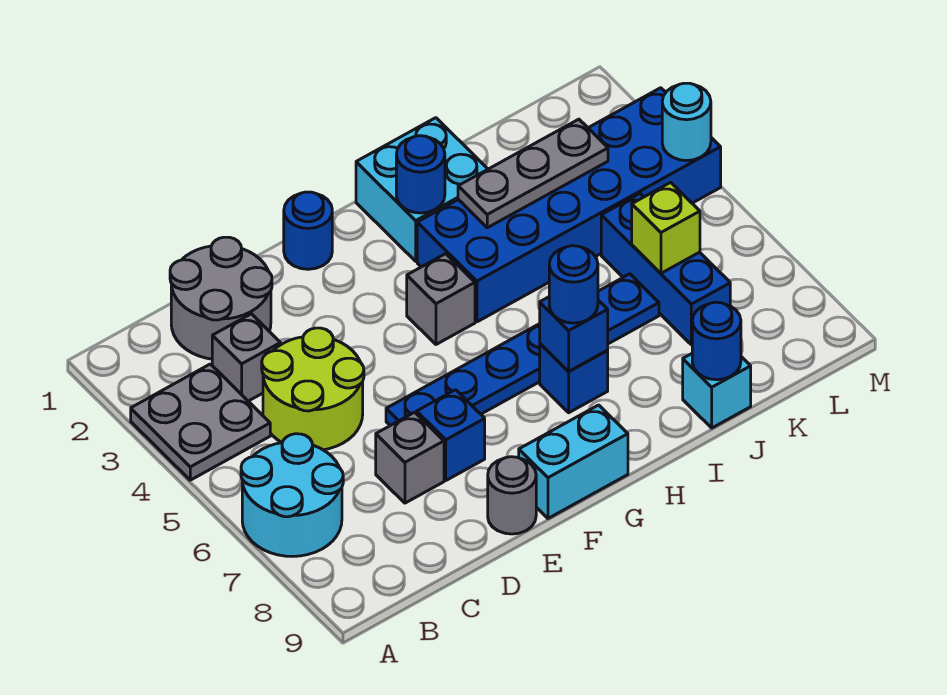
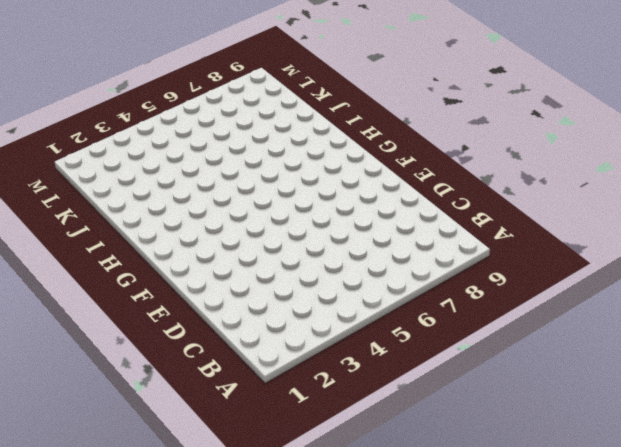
none -> grey plate A3:B4 level 1
none -> cyan round brick A6:B7 level 1
none -> grey round brick C1:D2 level 1

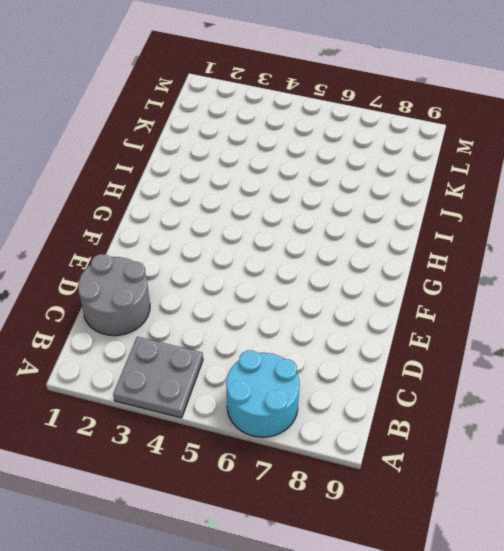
none -> grey brick C3 level 1
none -> lime round brick C4:D5 level 1
none -> grey brick D7 level 1

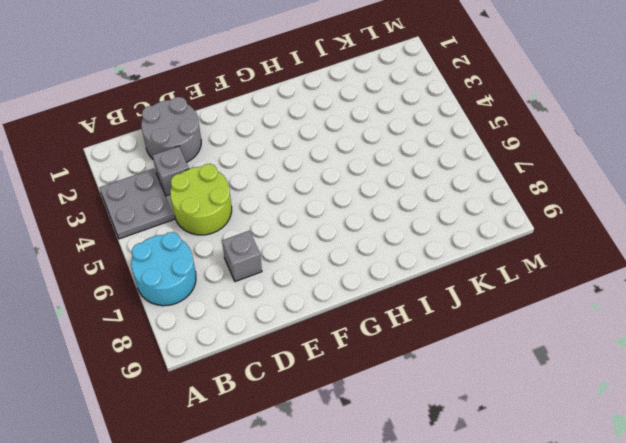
none -> blue plate E6:J6 level 1
none -> blue brick E7 level 1
none -> grey round brick E9 level 1

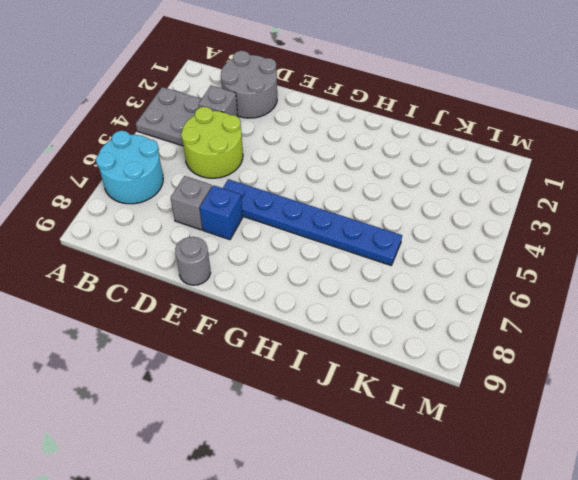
none -> blue round brick F1 level 1
none -> cyan brick F9:G9 level 1
none -> grey brick G4 level 1

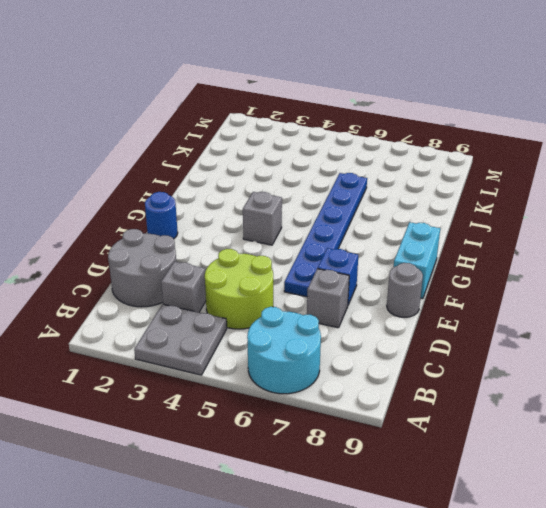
none -> cyan brick H1:I2 level 1
none -> blue brick H3:M4 level 1
none -> blue brick H7 level 1

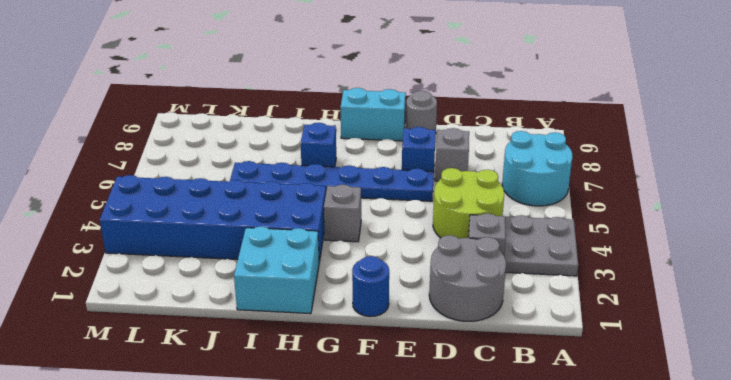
none -> cyan brick J9 level 1
none -> blue brick K5:K7 level 1
none -> blue round brick H2 level 2

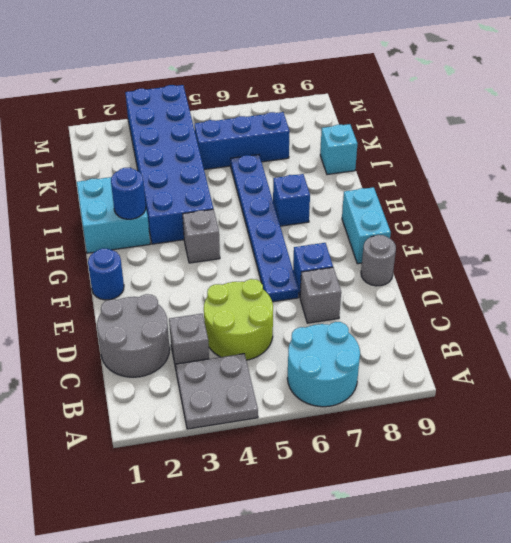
none -> blue brick H7 level 2
none -> grey plate I3:K3 level 2
none -> blue round brick J9 level 2

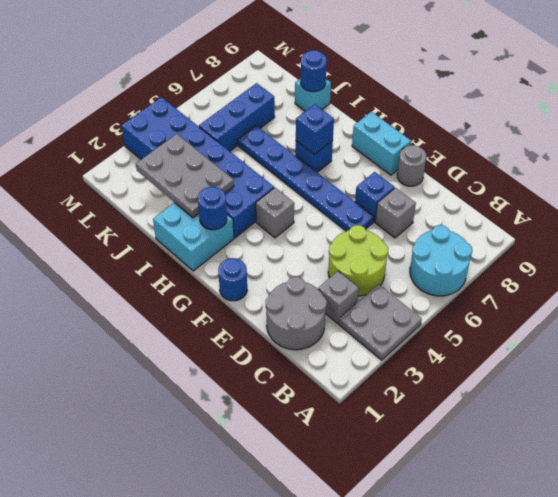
grey plate I2:K3 level 2 -> grey plate I3:K3 level 2
none -> lime brick K6 level 2
none -> cyan round brick M4 level 2
none -> blue round brick H7 level 3

